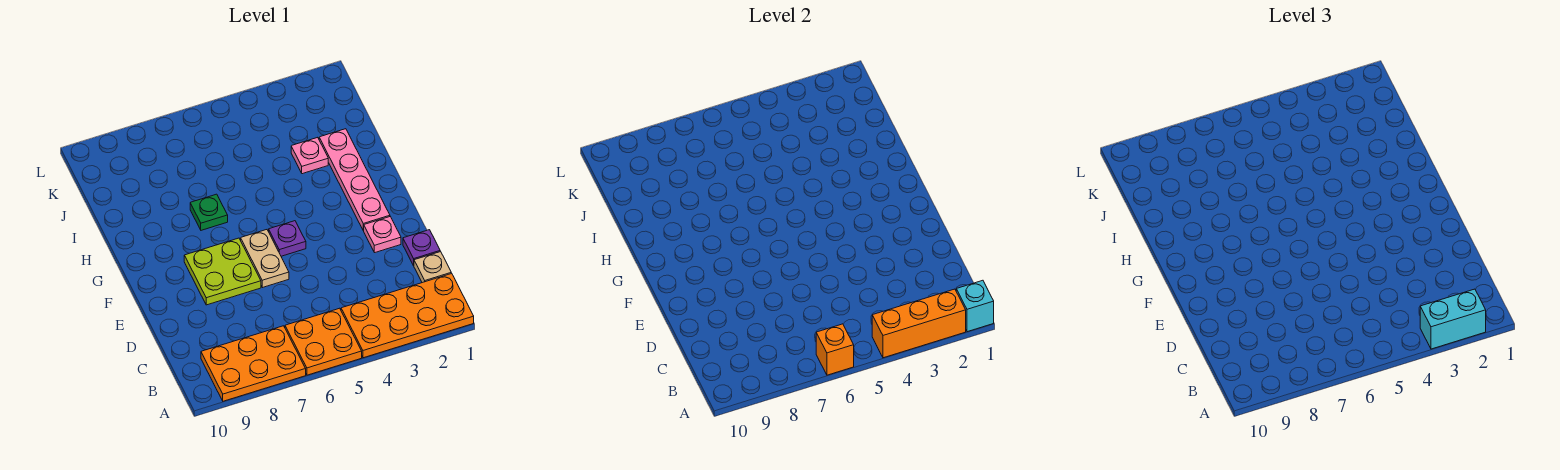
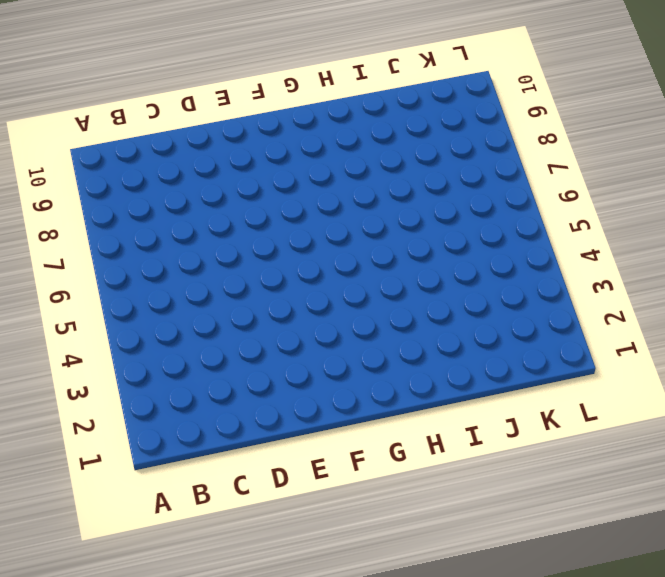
none -> orange plate A1:B4 level 1
none -> orange plate A5:B6 level 1
none -> orange plate A7:B9 level 1

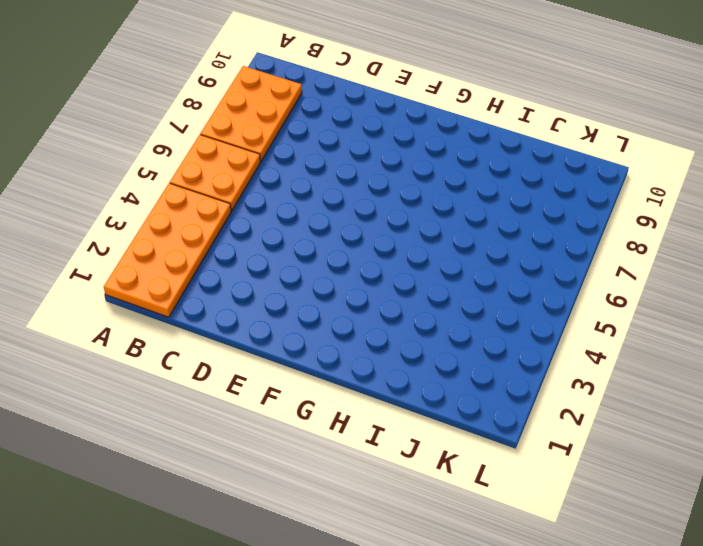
none -> tan plate C1 level 1
none -> purple plate D1 level 1
none -> pink plate E2 level 1

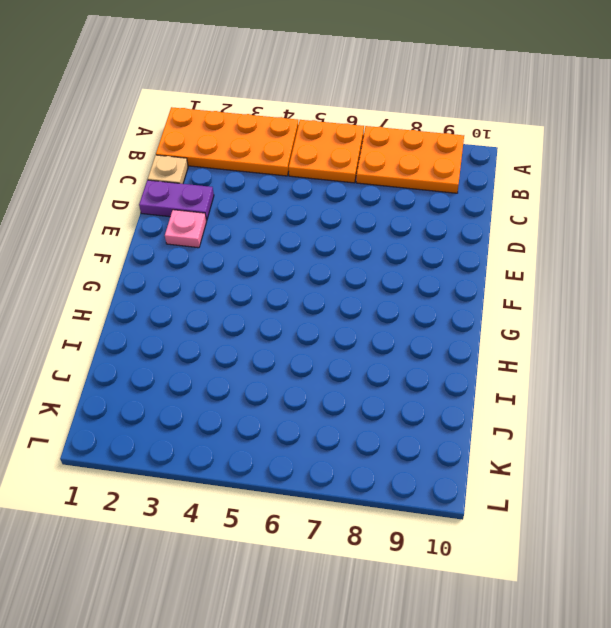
purple plate D1:D2 level 1 -> purple plate D1 level 1
none -> tan plate E6:F6 level 1
none -> lime plate E7:F8 level 1
none -> pink plate F2:I2 level 1

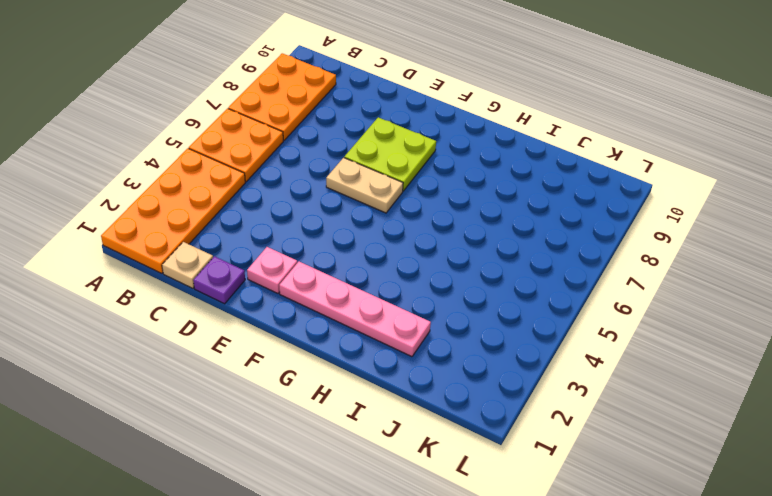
none -> purple plate F5 level 1
none -> green plate H7 level 1
none -> pink plate I3 level 1

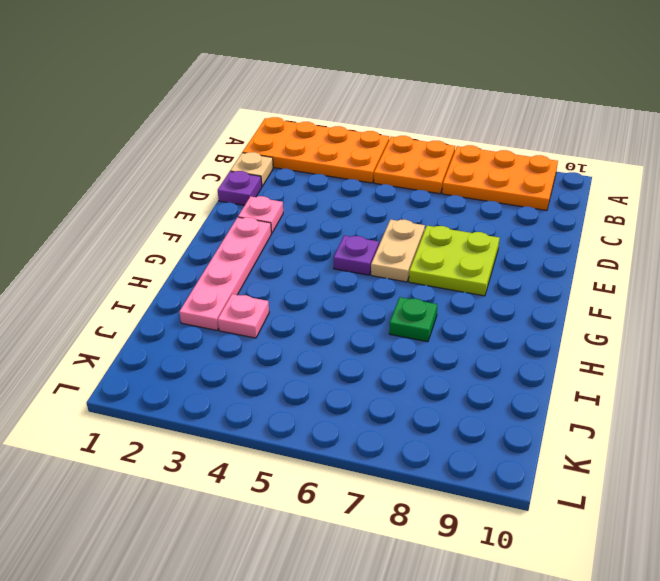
none -> cyan brick A1 level 2
none -> orange brick A2:A4 level 2
none -> orange brick A6 level 2

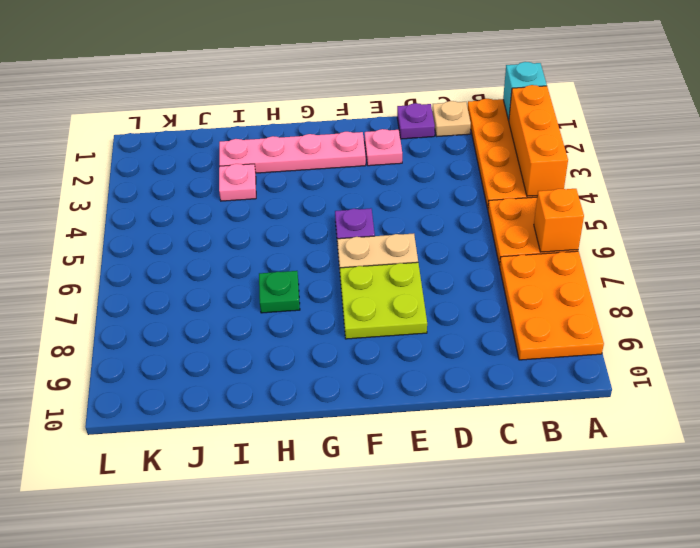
none -> cyan brick A2:A3 level 3

